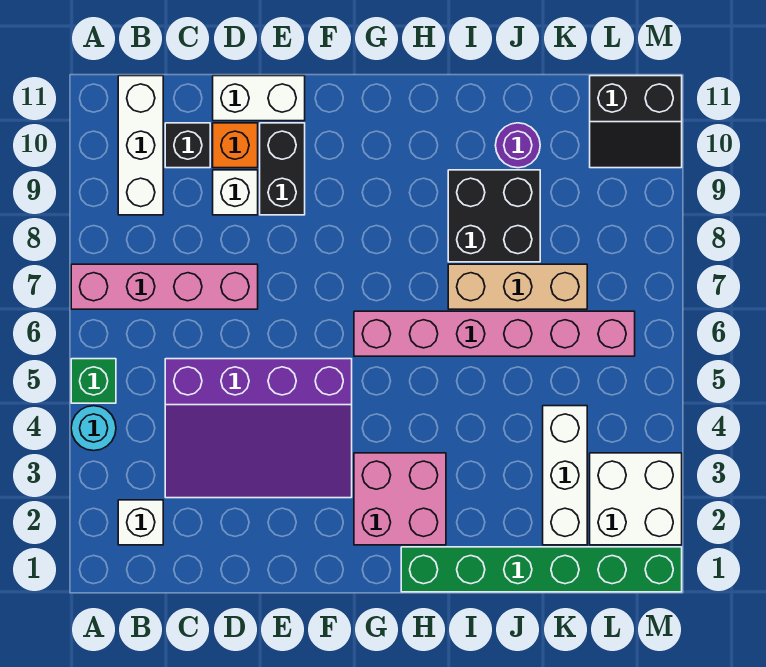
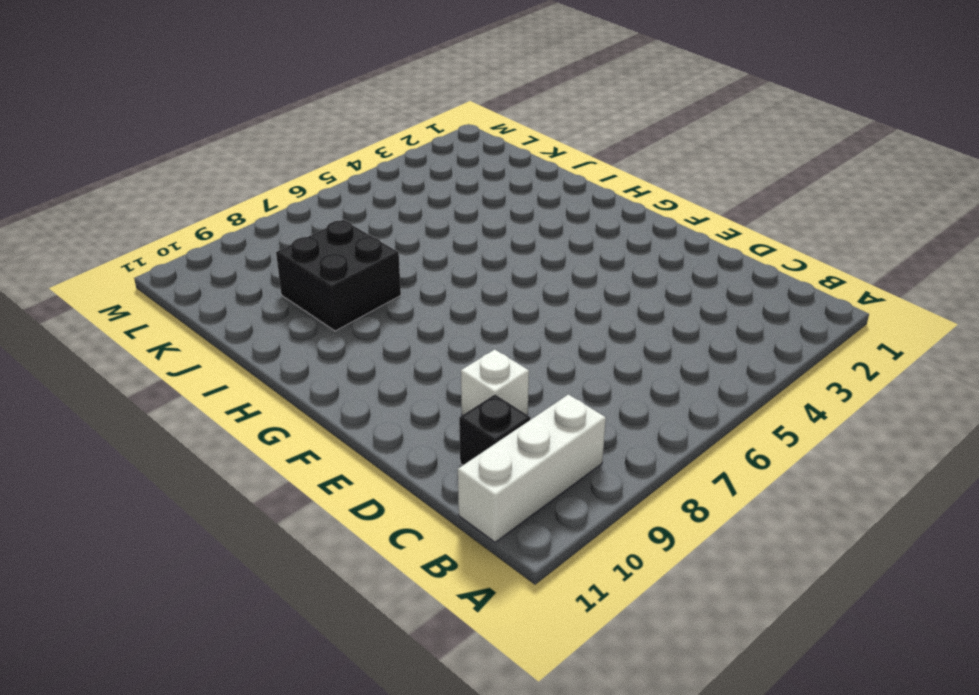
none -> cyan round brick A4 level 1
none -> green brick A5 level 1
none -> pink brick A7:D7 level 1

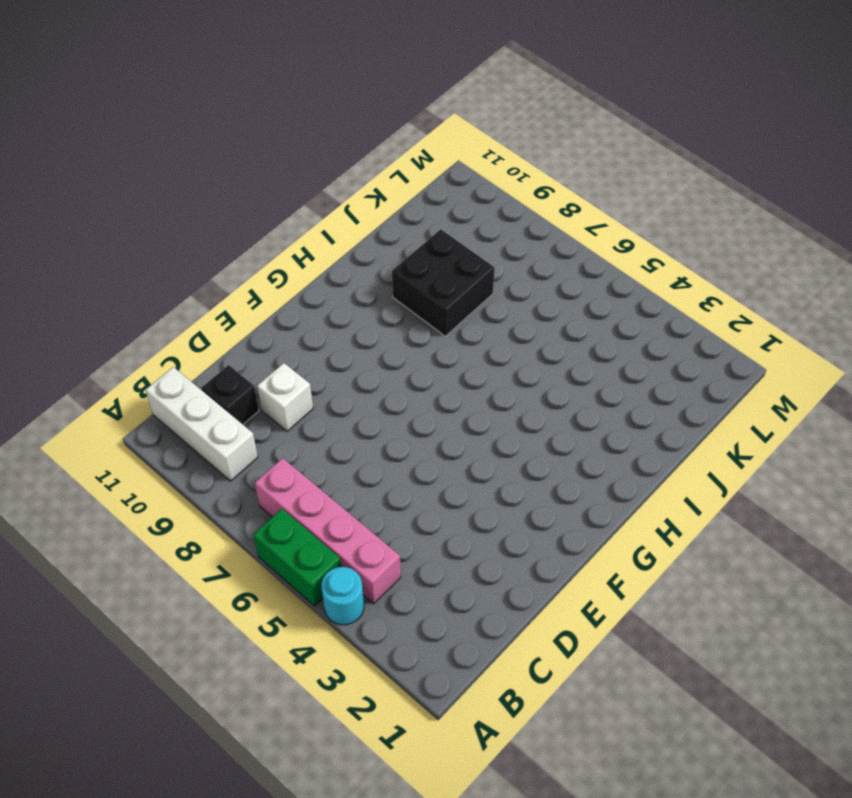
green brick A5:A6 level 1 -> green brick A5 level 1
pink brick B4:B7 level 1 -> pink brick A7:D7 level 1
none -> white brick B2 level 1
none -> purple slope C3:F5 level 1 top 5
none -> orange brick D10 level 1

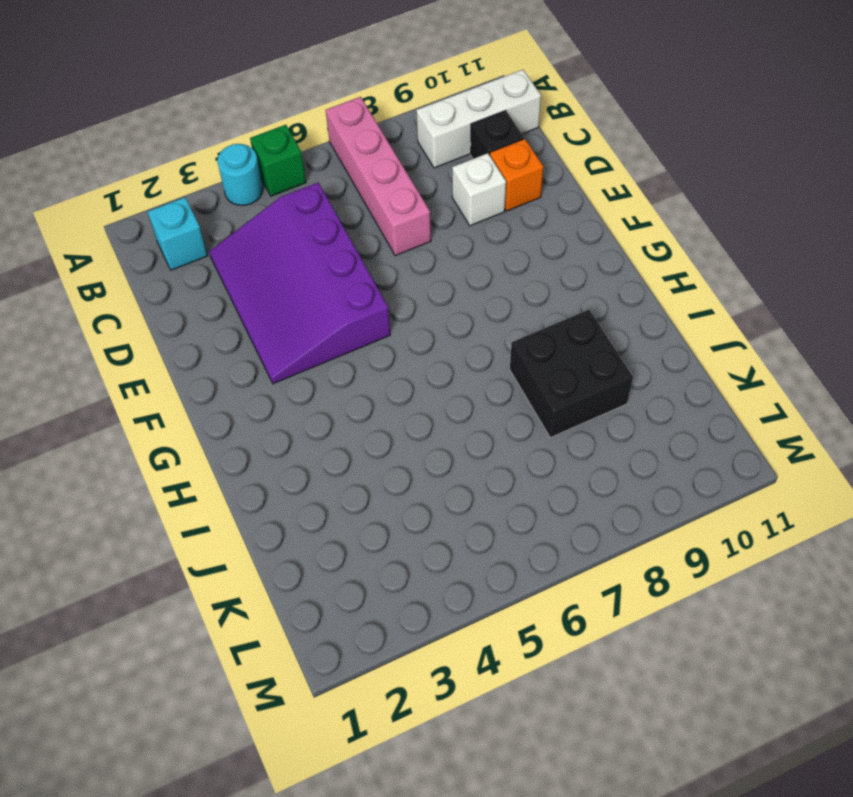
cyan brick B2 level 1 -> white brick B2 level 1
none -> white brick D11:E11 level 1
none -> black brick E9:E10 level 1
none -> pink brick G2:H3 level 1

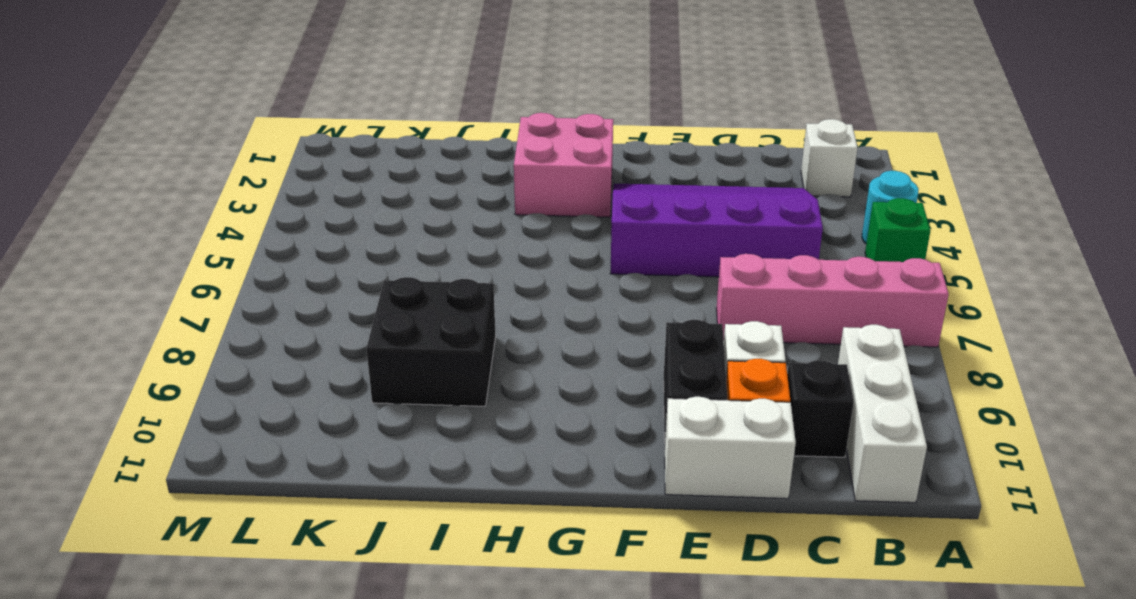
none -> pink brick G6:L6 level 1
none -> green brick H1:M1 level 1
none -> tan brick I7:K7 level 1

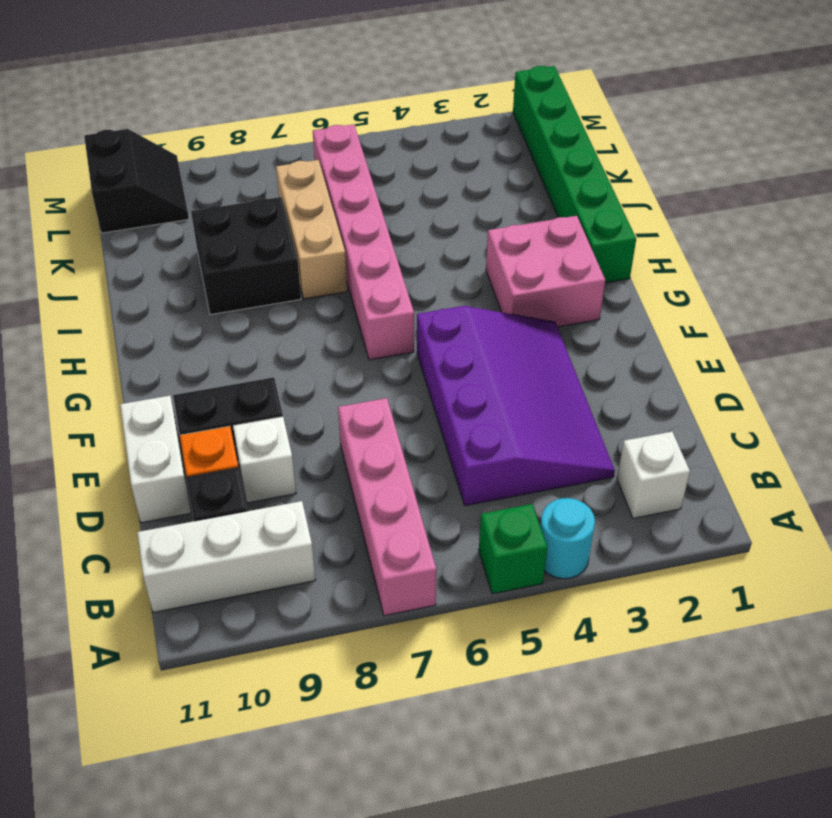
none -> purple round brick J10 level 1
none -> white brick K2:K4 level 1
none -> white brick L2:M3 level 1

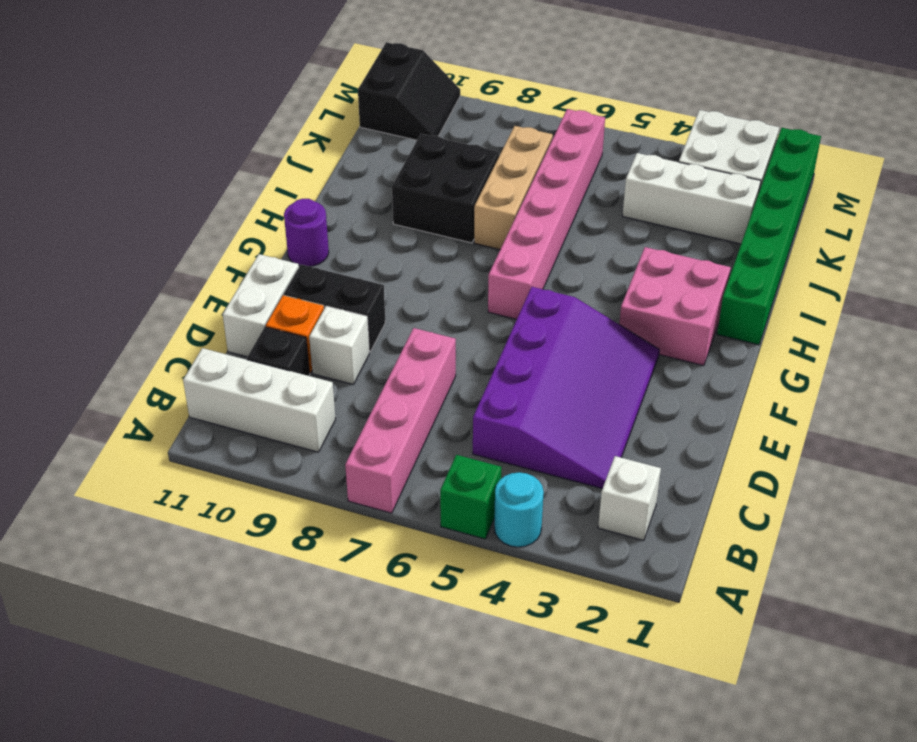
purple round brick G11 level 1 -> purple round brick J10 level 1

